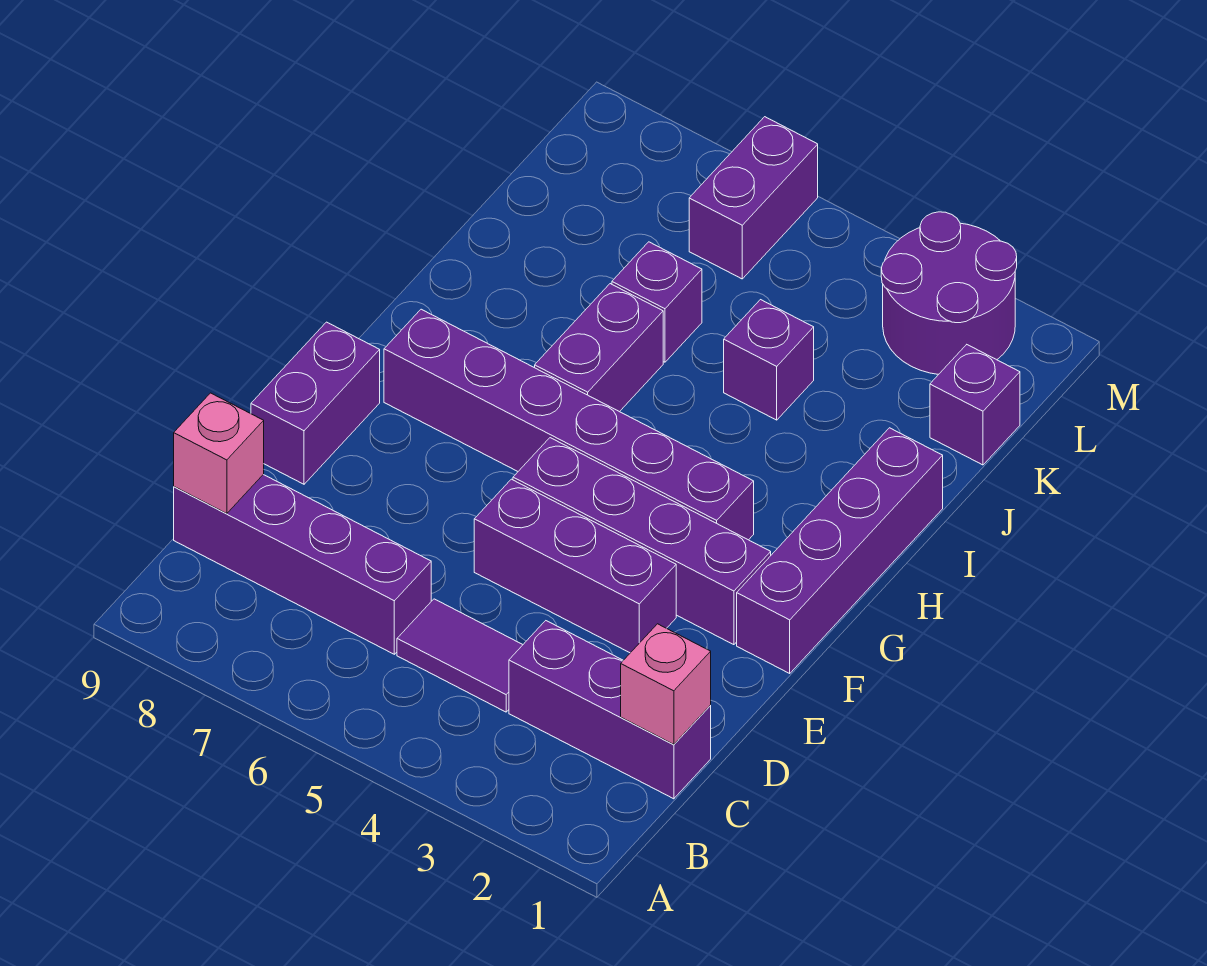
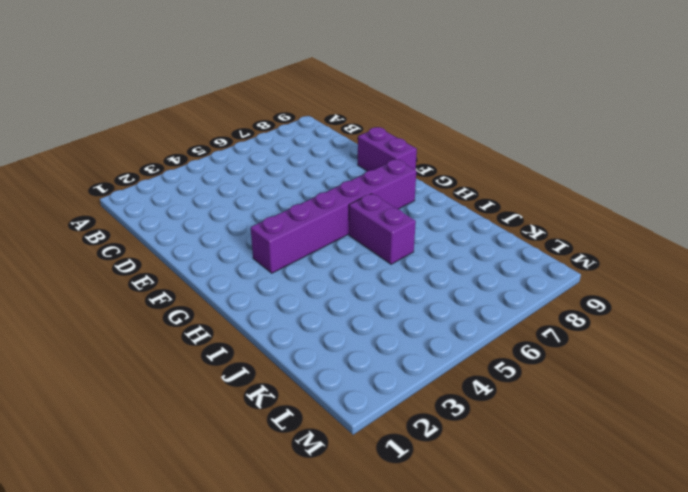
none -> purple brick C1:C3 level 1
none -> purple tile C4:C5 level 1
none -> purple brick C6:C9 level 1

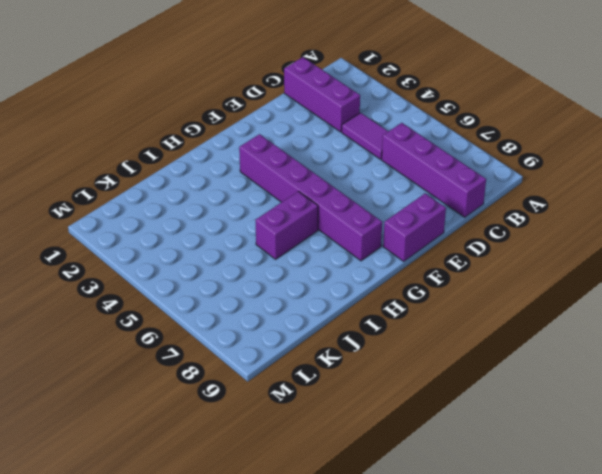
none -> purple brick E3:E5 level 1
none -> purple brick F1:I1 level 1
none -> purple brick F2:F5 level 1

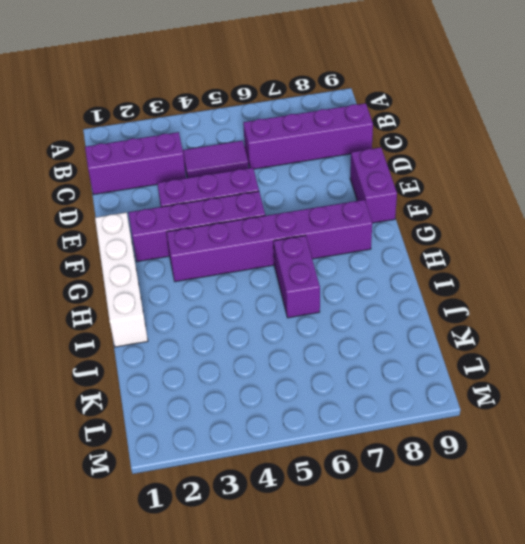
white brick F1:I1 level 1 -> purple brick F1:I1 level 1
none -> purple brick J4 level 1
none -> purple brick J6 level 1
none -> purple brick K1 level 1

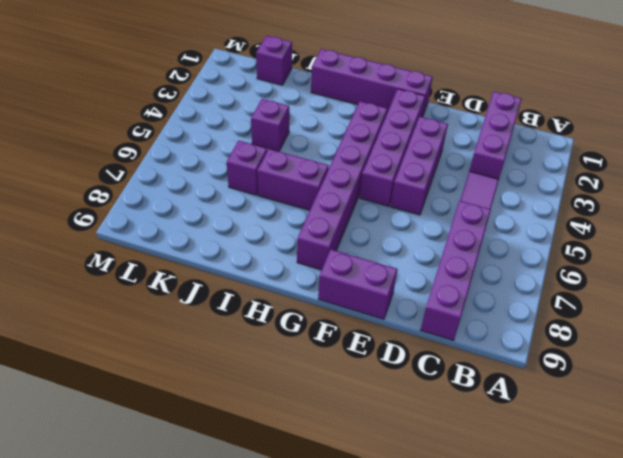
none -> purple round brick L2:M3 level 1
none -> purple brick L6:M6 level 1
none -> pink brick C1 level 2

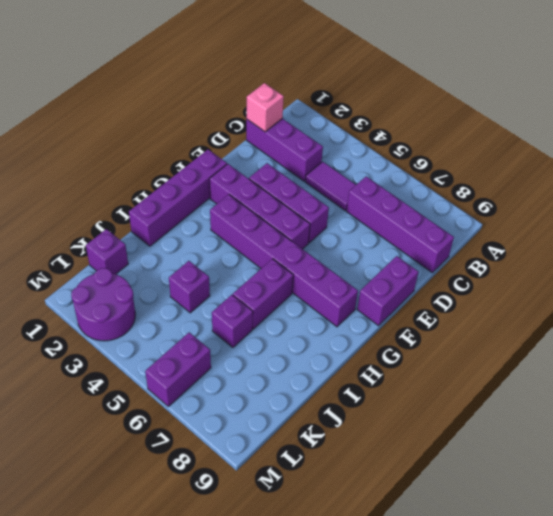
none -> pink brick C9 level 2

